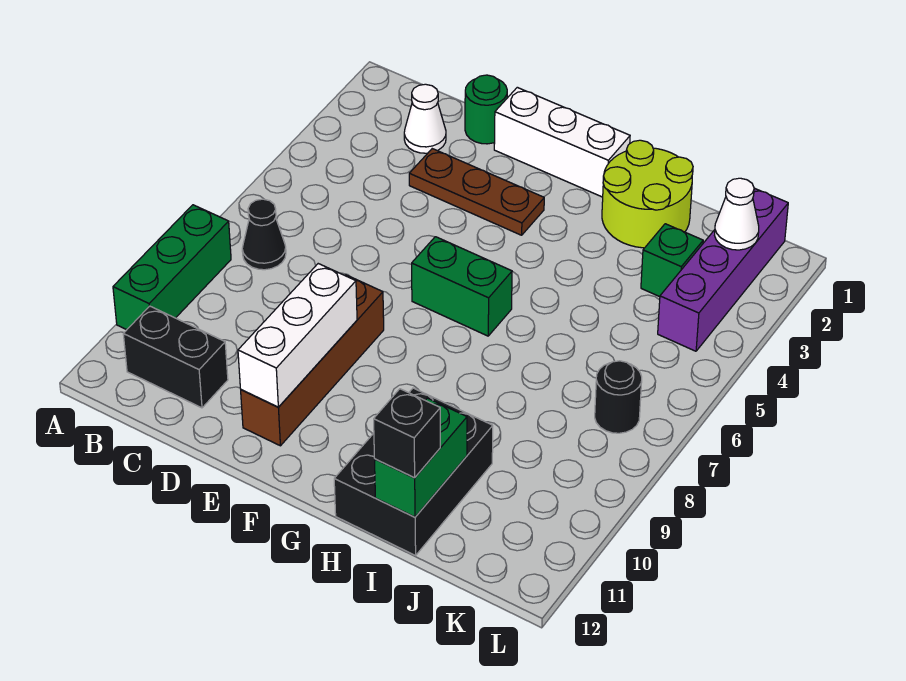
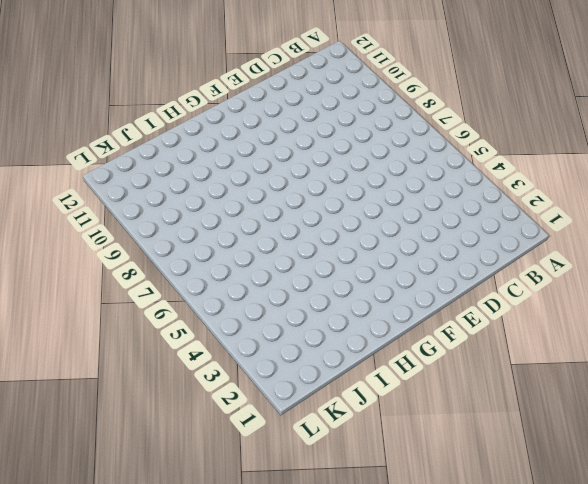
none -> green brick A8:A10 level 1
none -> black cone B7 level 1
none -> black brick B11:C11 level 1

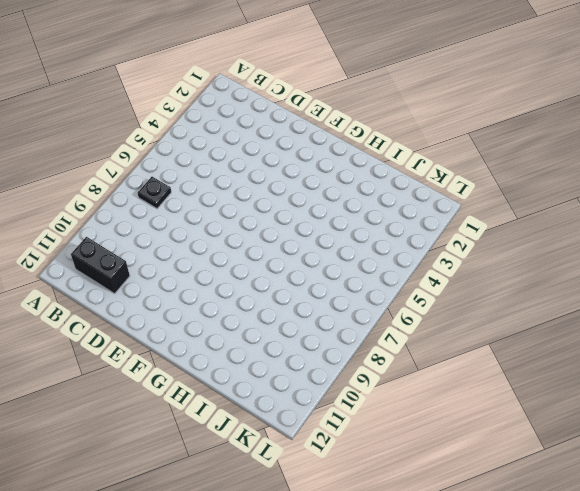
black plate B7 level 1 -> black cone B7 level 1
none -> green brick A8:A10 level 1
none -> white cone C2 level 1
none -> green round brick D1 level 1

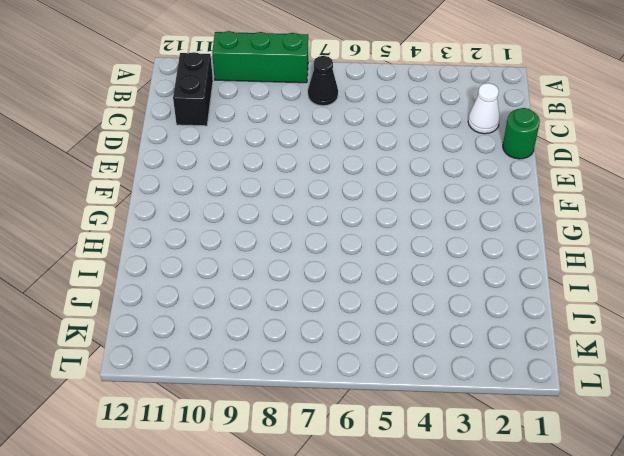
none -> brown plate D3:F3 level 1
none -> white brick E1:G1 level 1
none -> brown brick E8:E11 level 1

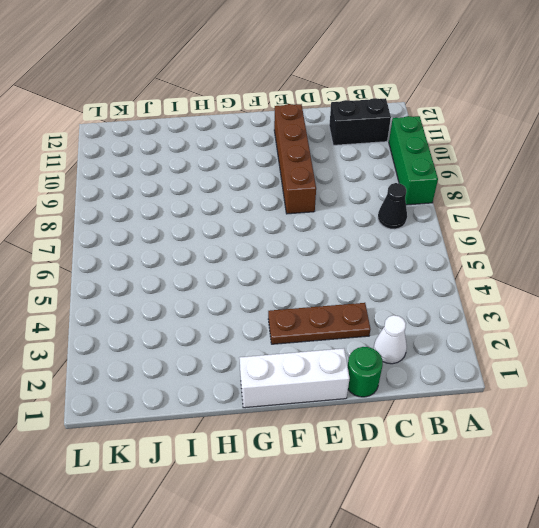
none -> green brick F6:G6 level 1
none -> lime round brick H1:I2 level 1
none -> black brick H10:I12 level 1

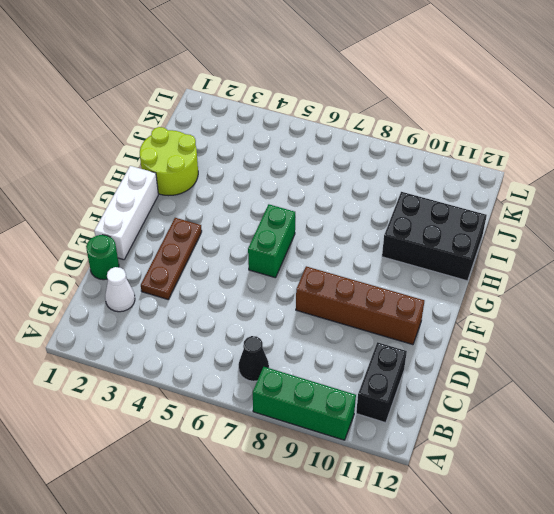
none -> green brick J3 level 1
none -> purple brick K1:K4 level 1
none -> black round brick K7 level 1

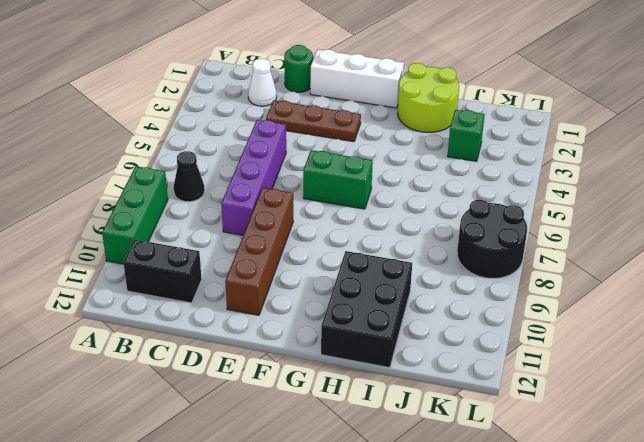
purple brick D5:D8 level 1 -> purple brick K1:K4 level 1
black round brick K7:L8 level 1 -> black round brick K7 level 1
none -> white brick E9:E11 level 2
none -> green brick I11:I12 level 2
none -> white cone K2 level 2

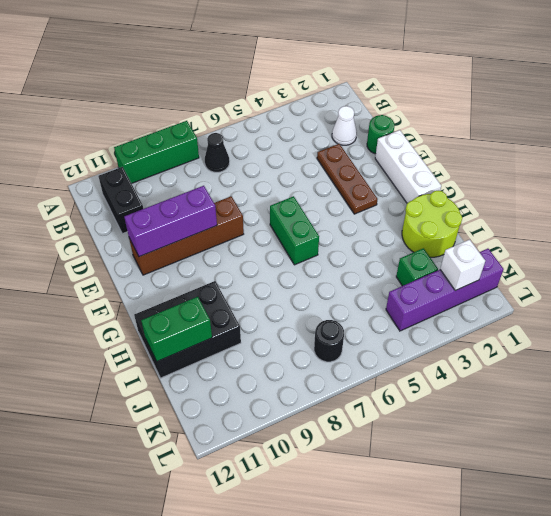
purple brick E9:E11 level 2 -> white brick E9:E11 level 2
white brick K2 level 2 -> white cone K2 level 2
none -> black brick I12 level 3

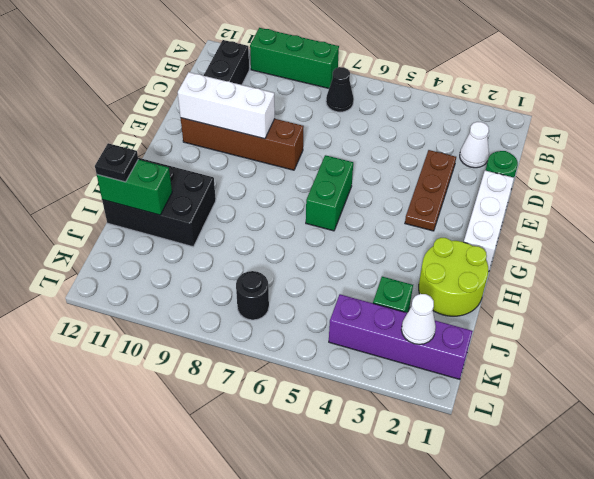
black plate I12 level 3 -> black brick I12 level 3

